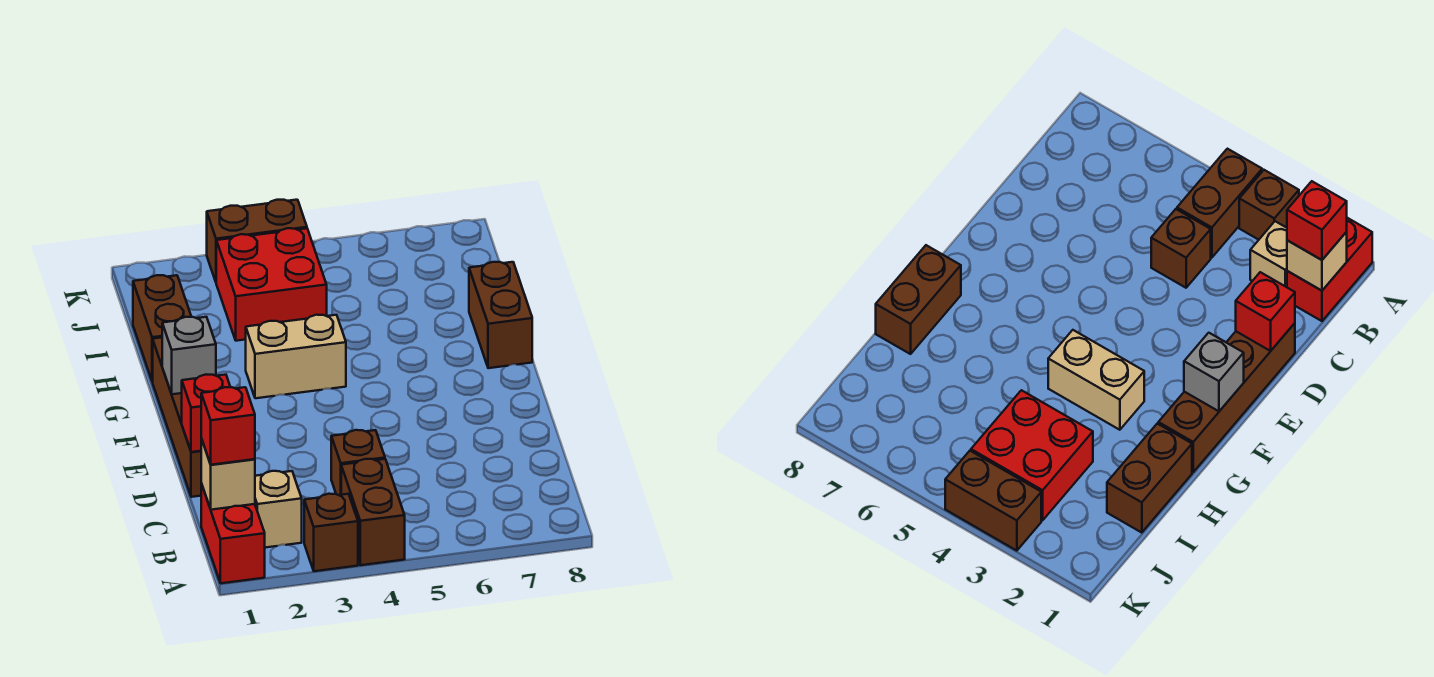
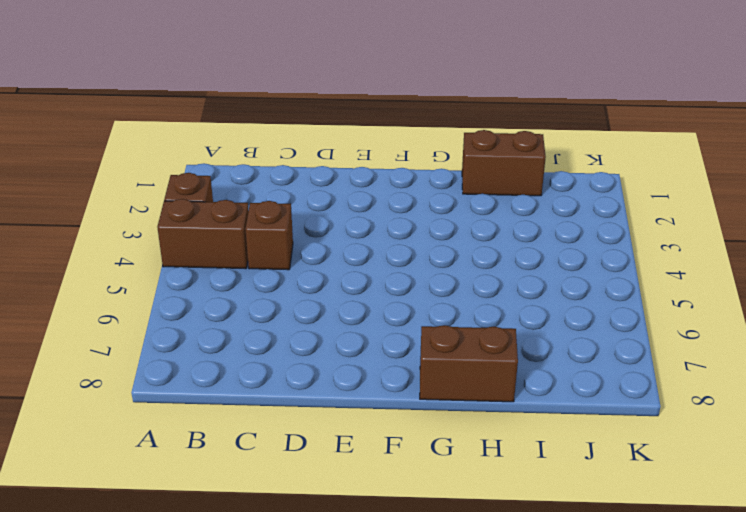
none -> red brick A1:B1 level 1
none -> tan brick B2 level 1
none -> brown brick D1:G1 level 1

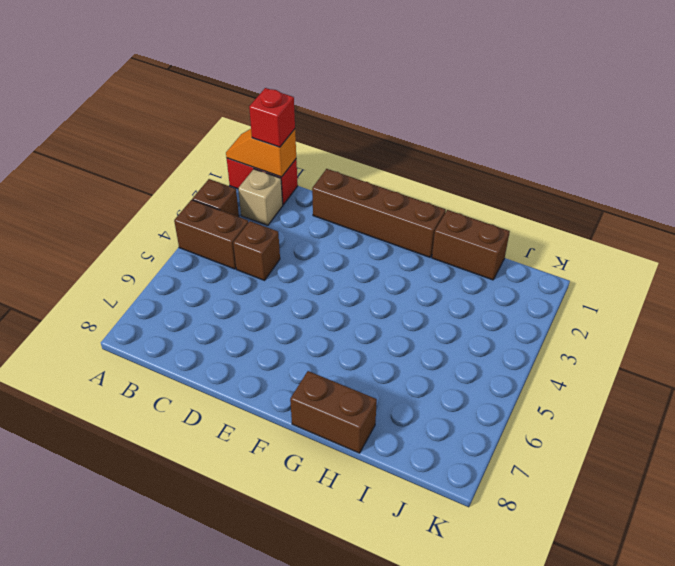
orange slope A1:B1 level 2 top B -> tan brick B1 level 2
none -> tan brick G3:G4 level 1
none -> red brick I3:J4 level 1
none -> brown brick K3:K4 level 1

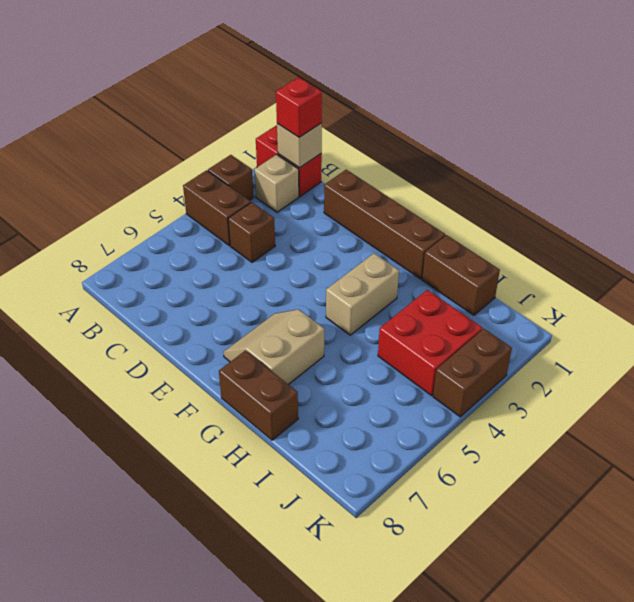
tan slope F6:G7 level 1 top G -> none
none -> red brick D1 level 2
none -> grey brick F1 level 2

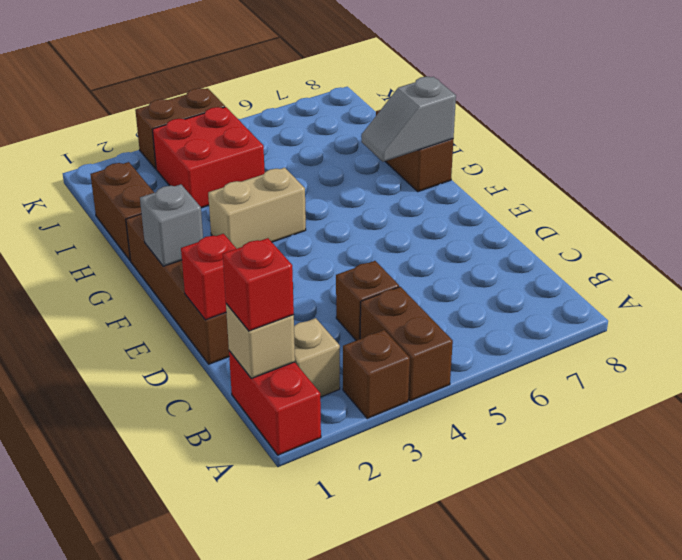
grey slope G7:G8 level 2 top 8 -> none

